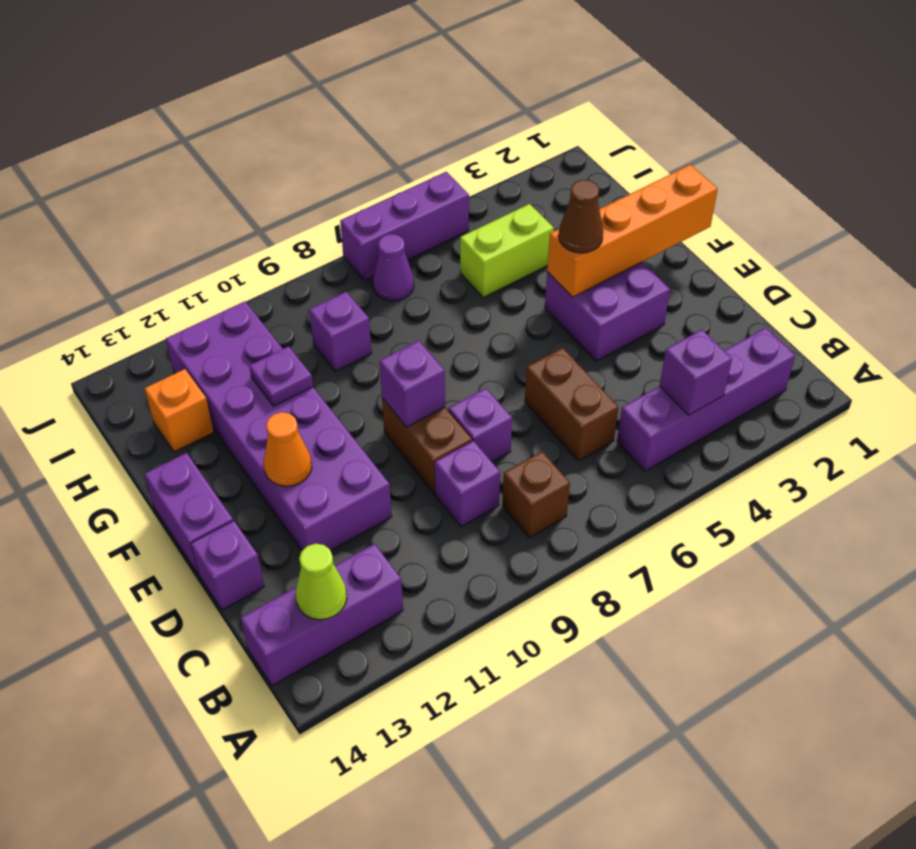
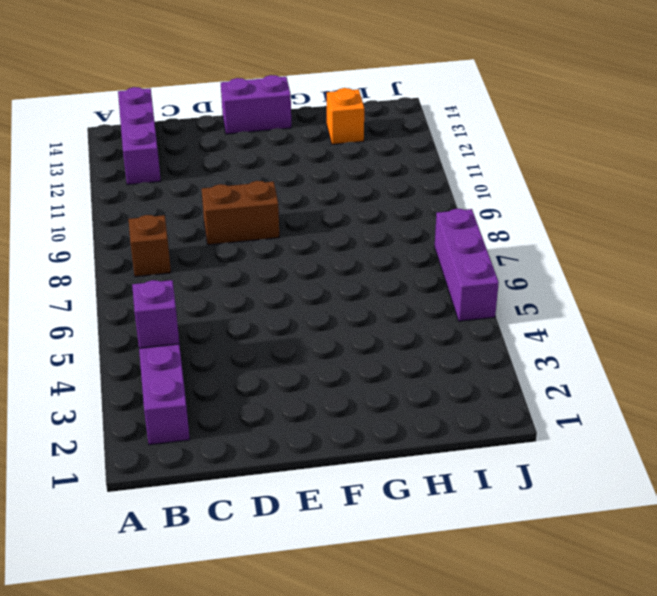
none -> brown brick C6:D6 level 1
none -> purple brick C9 level 1
none -> purple brick D8 level 1

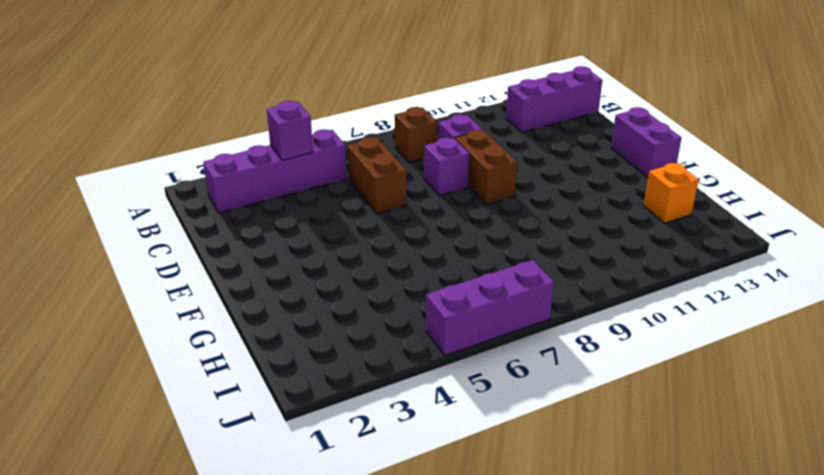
none -> purple brick D11:I12 level 1
none -> purple brick D14 level 1
none -> purple brick E3:F4 level 1

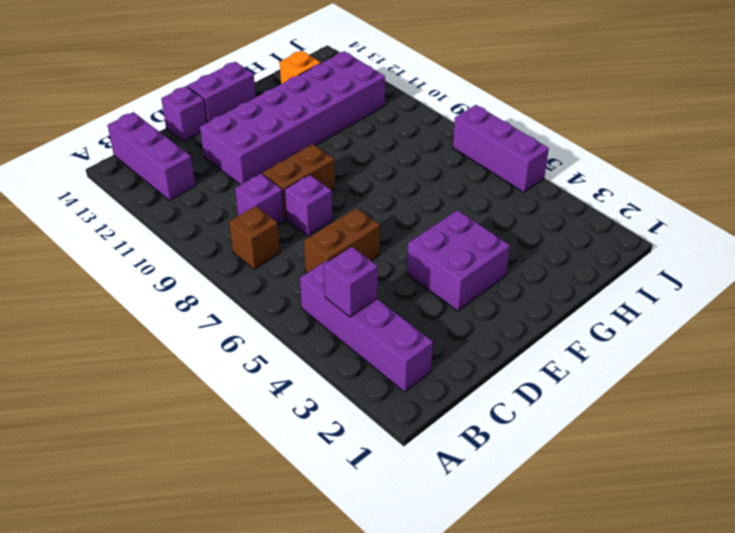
none -> lime brick H4:H5 level 1
none -> purple brick H9 level 1
none -> purple cone I7 level 1

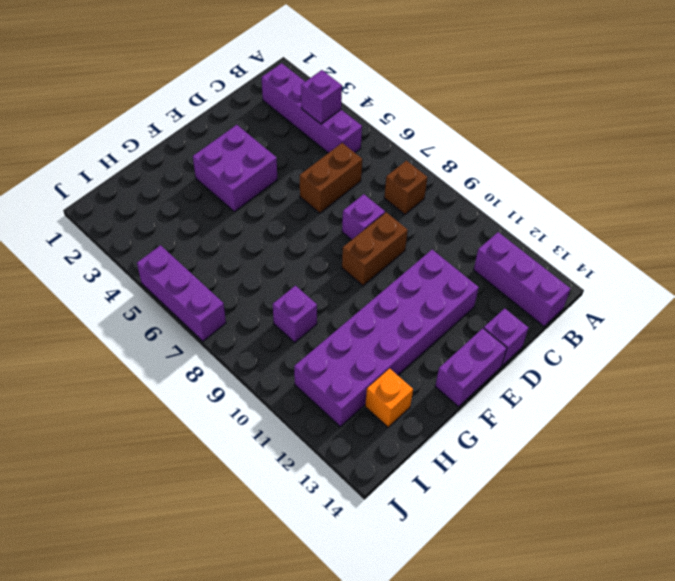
none -> purple brick C9 level 1
none -> lime brick H4:H5 level 1
none -> purple cone I7 level 1

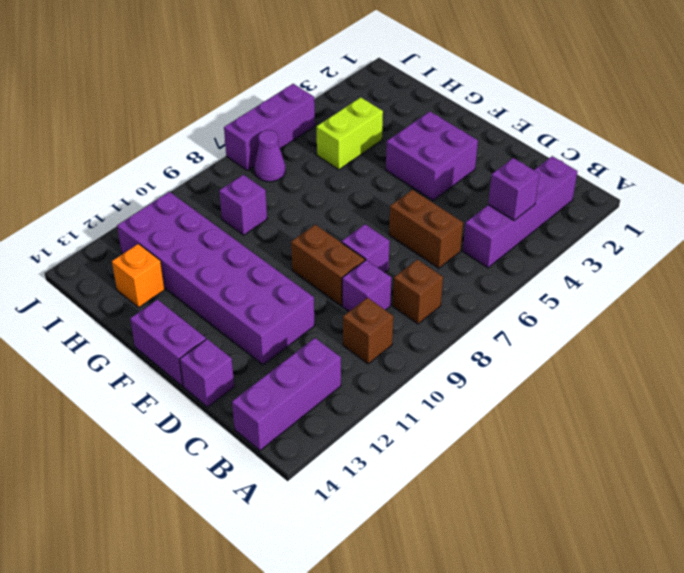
brown brick B10 level 1 -> none
none -> lime cone B13 level 2
none -> purple brick E9 level 2
none -> orange cone E12 level 2

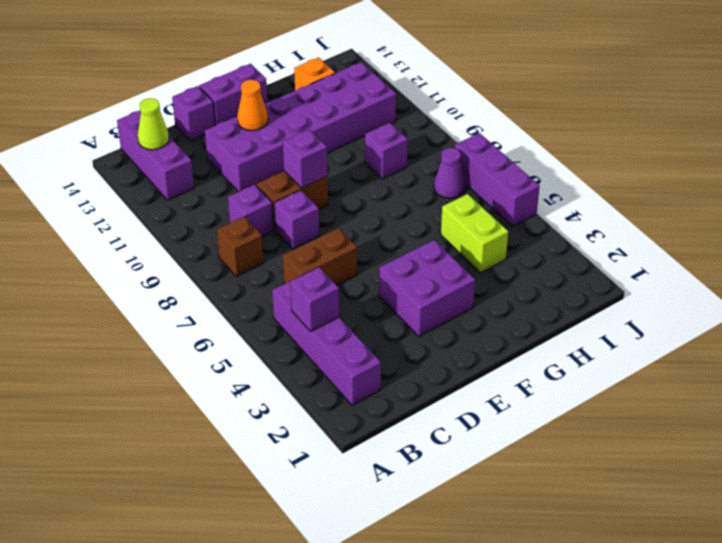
none -> orange brick F1:F4 level 2
none -> purple plate G11 level 2
none -> brown cone F4 level 3

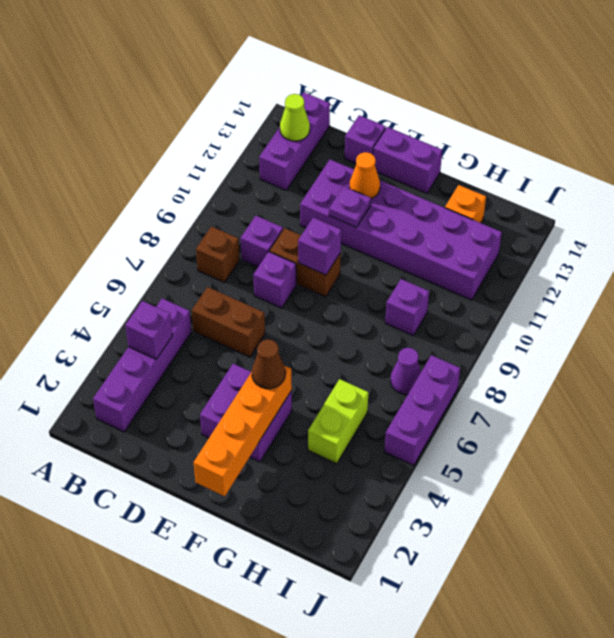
purple plate E11 level 2 -> purple plate G11 level 2

